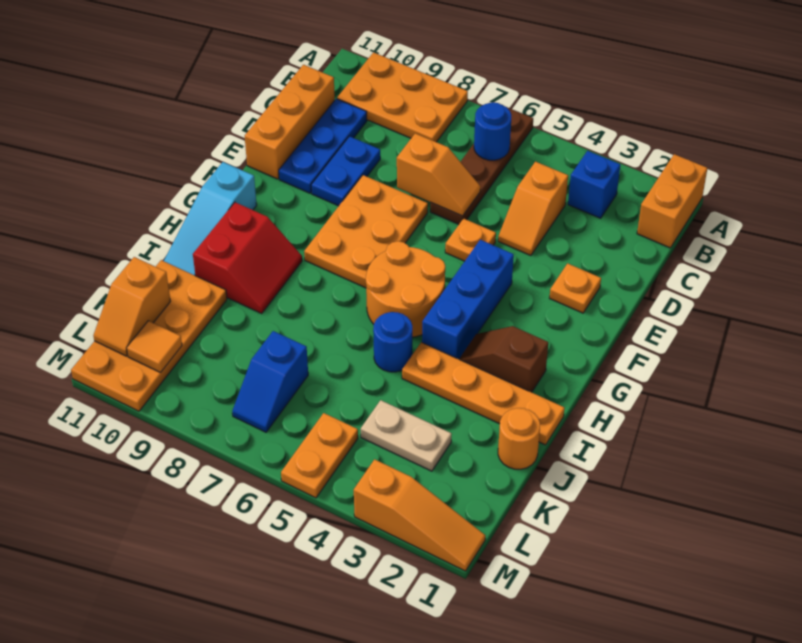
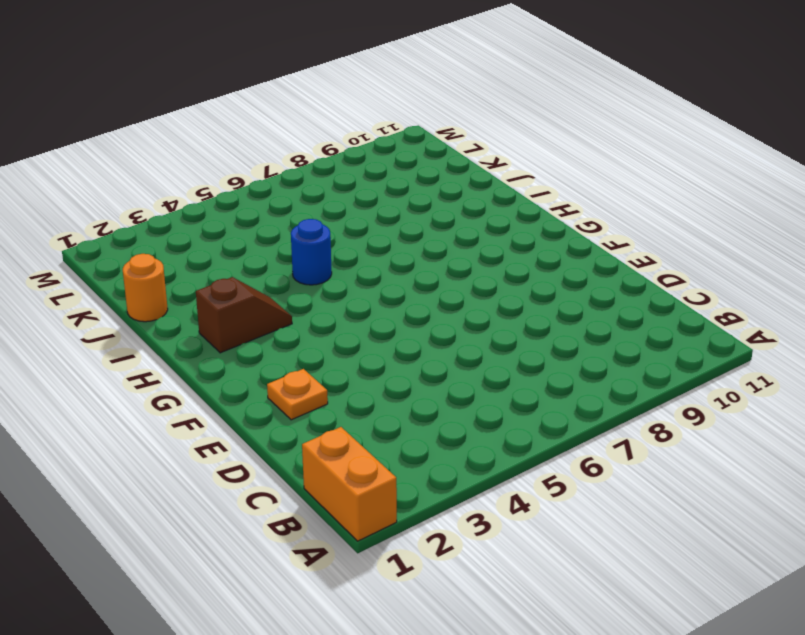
none -> brown plate A6:D6 level 1
none -> orange plate A8:B10 level 1
none -> blue brick B3 level 1

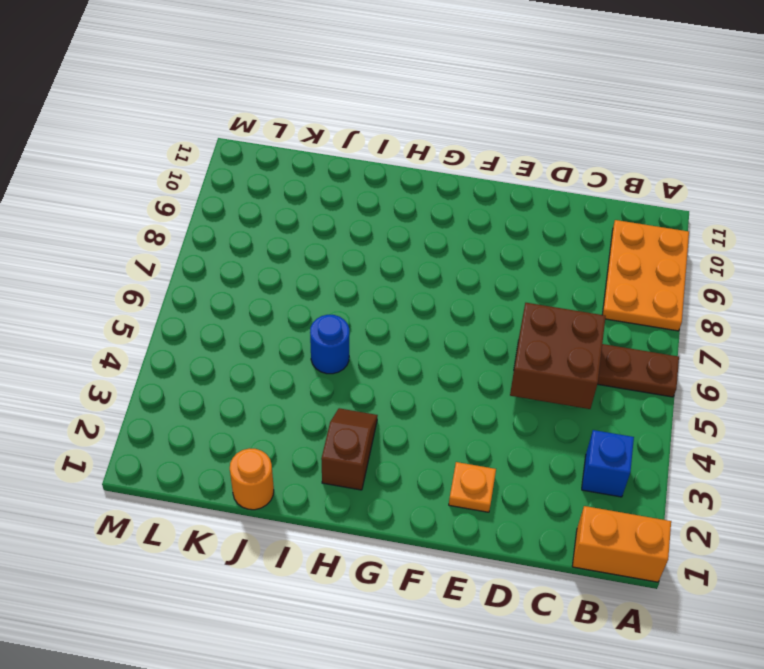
brown brick C5:D6 level 2 -> orange slope D6:D7 level 2 top 7
none -> orange slope C4:D4 level 1 top C
none -> blue plate C10:E10 level 1
none -> orange brick C11:E11 level 1

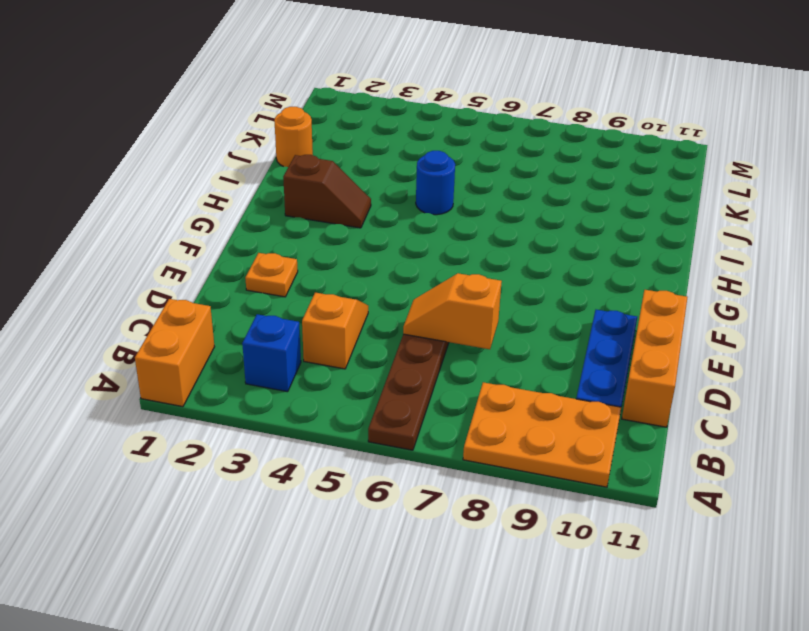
none -> blue plate D9:E9 level 1
none -> orange plate E5 level 1
none -> orange plate E7:G8 level 1

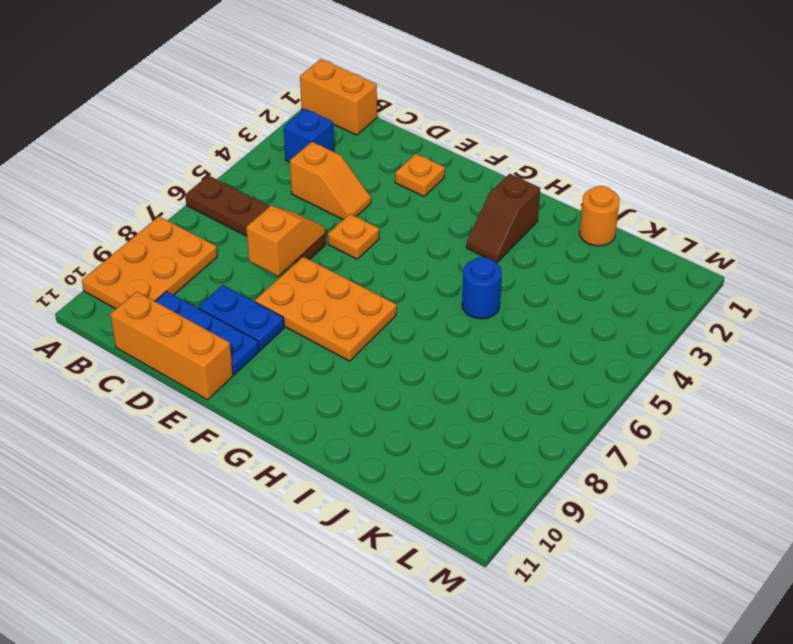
none -> blue brick F4:H4 level 1
none -> orange round brick G5:H6 level 1
none -> cyan slope G11:I11 level 1 top G

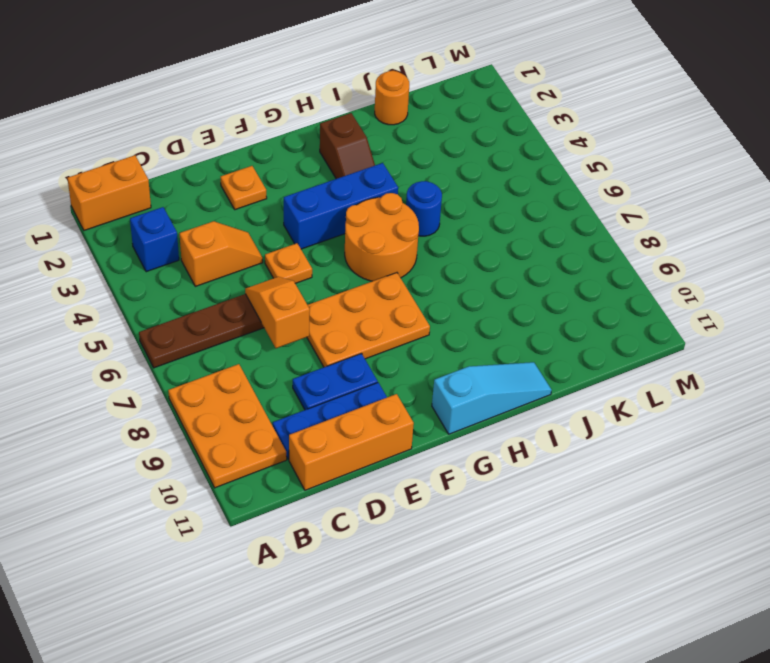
none -> red slope H9:I10 level 1 top 10
none -> orange plate I1:I4 level 1
none -> orange plate J10:M11 level 1

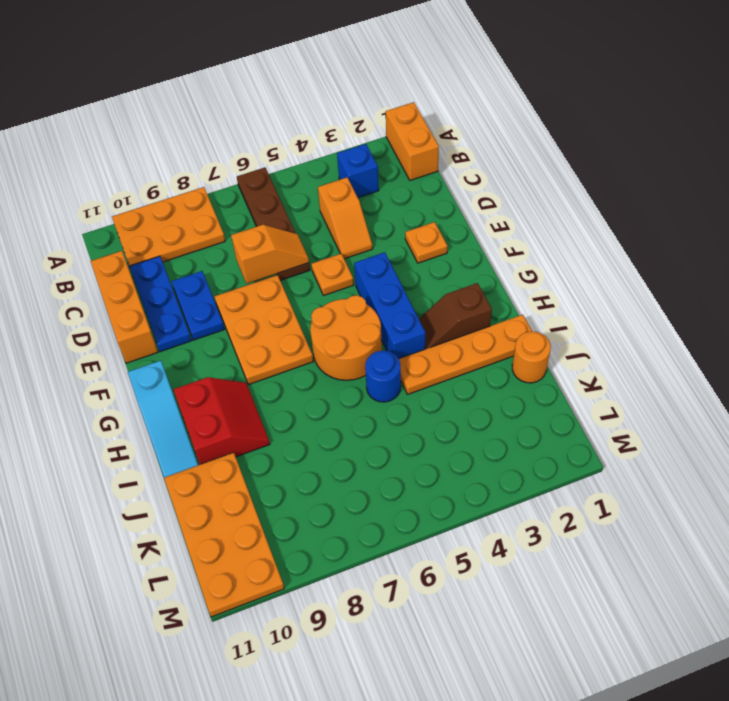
none -> tan plate K3:K4 level 1
none -> blue slope K7:L7 level 1 top K
none -> orange plate L5:M5 level 1

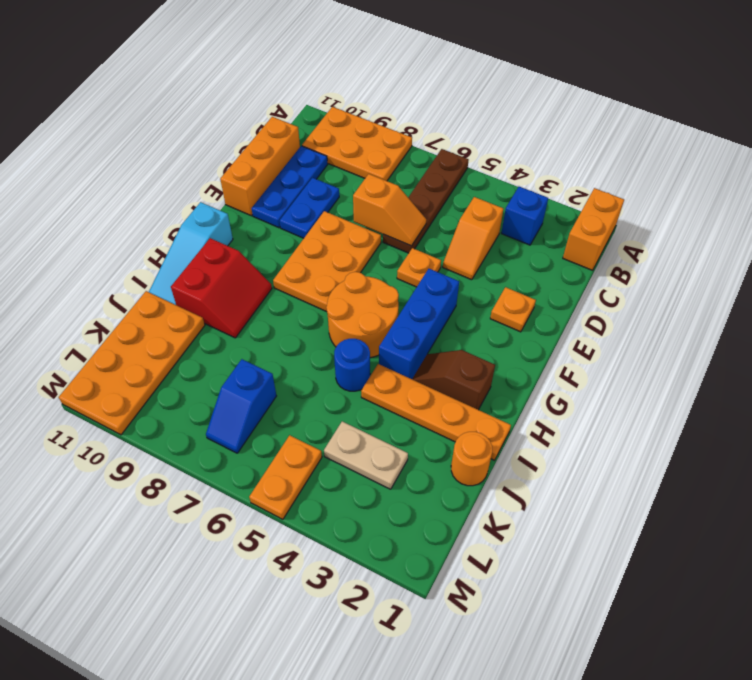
none -> orange slope M1:M3 level 1 top 3
none -> blue round brick B6 level 2
none -> orange slope K11:L11 level 2 top K

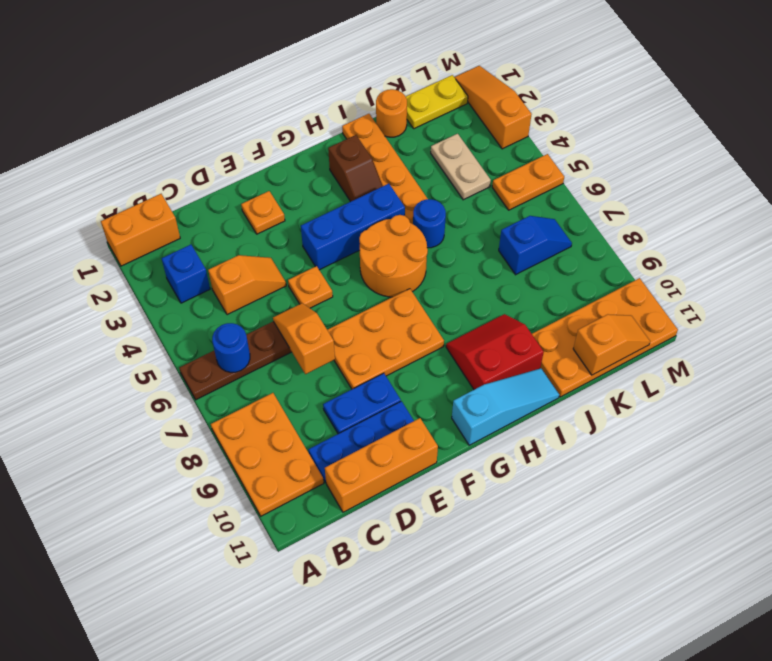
yellow plate K1:L1 level 1 -> none
none -> orange tile L10 level 2

